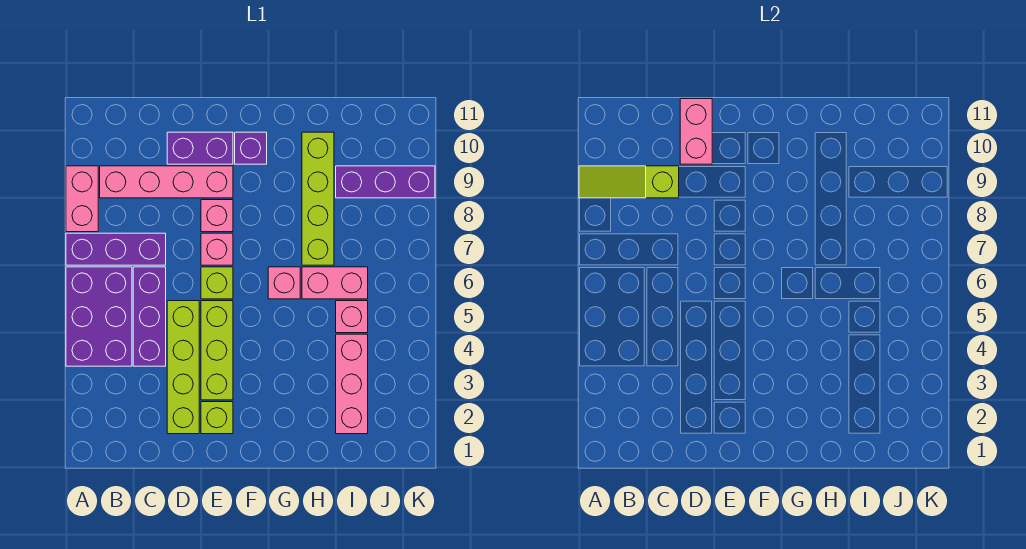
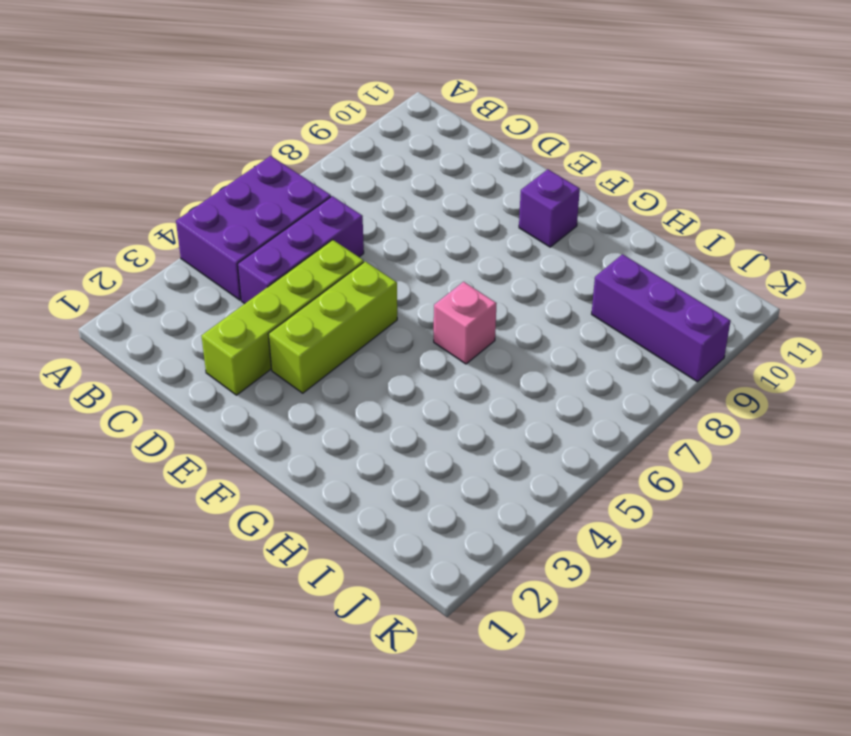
none -> purple brick A7:C7 level 1
none -> pink brick A8:A9 level 1
none -> pink brick B9:E9 level 1

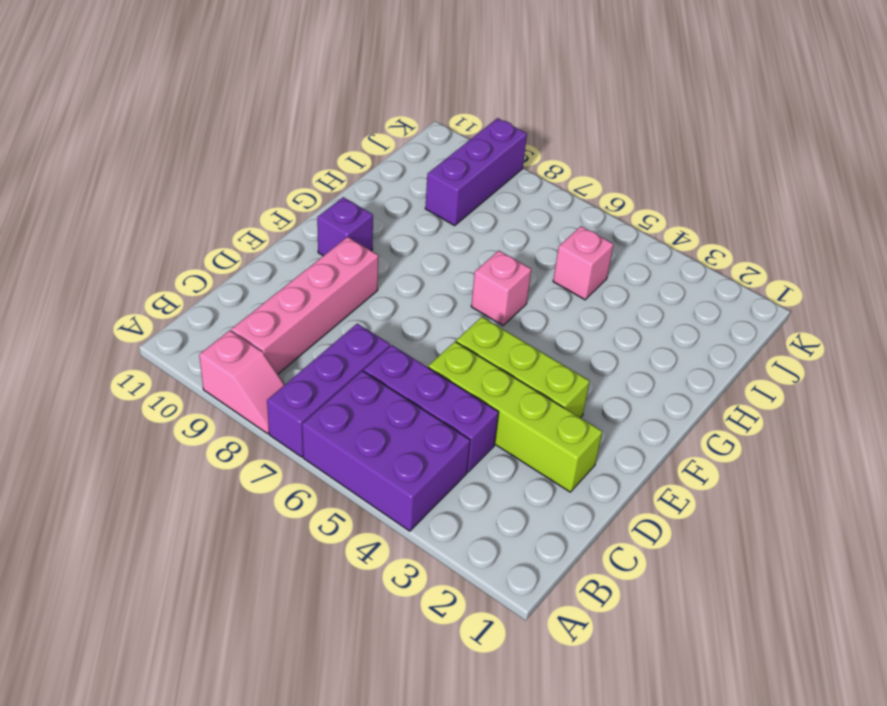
pink slope A8:A9 level 1 top 9 -> pink brick A8:A9 level 1
none -> purple brick D10:E10 level 1
none -> lime brick E2 level 1
none -> lime brick E6 level 1

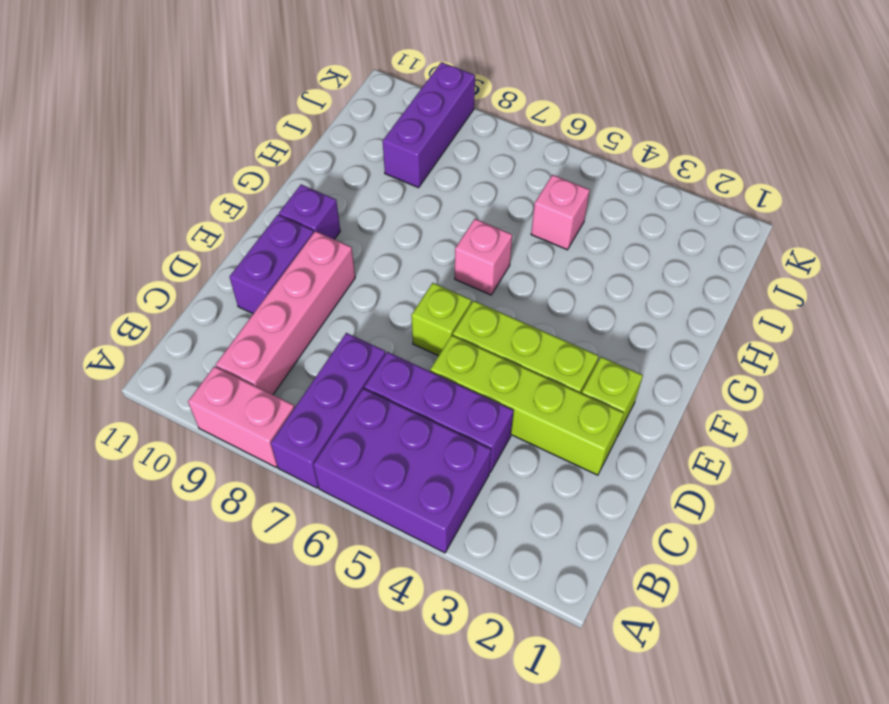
none -> pink brick E7 level 1
none -> pink brick E8 level 1
none -> pink brick H6:I6 level 1

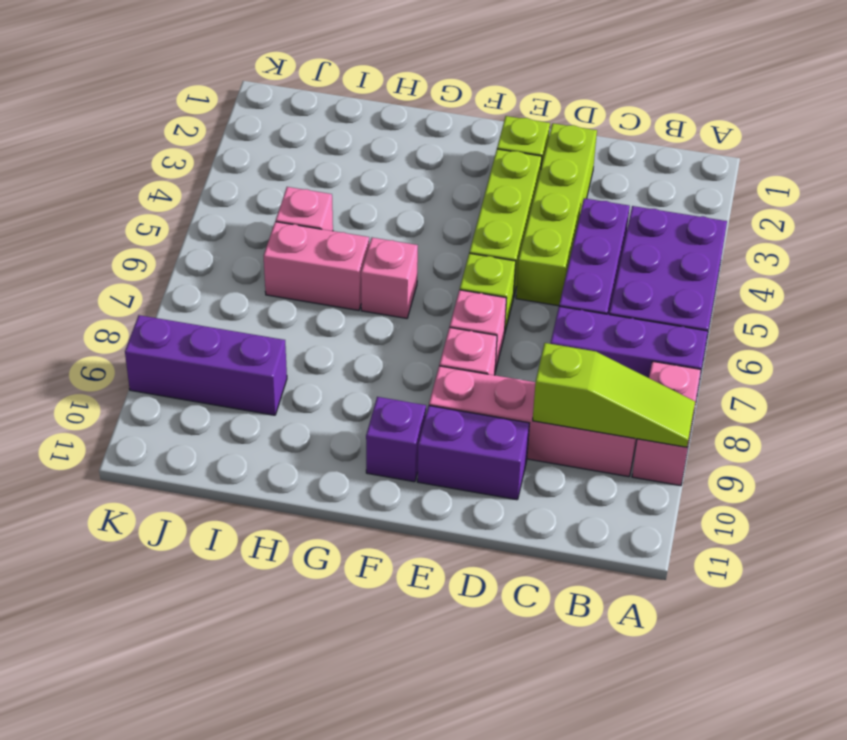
none -> lime brick H7:H10 level 1
none -> pink brick I2:I4 level 1
none -> pink brick D10:D11 level 2

